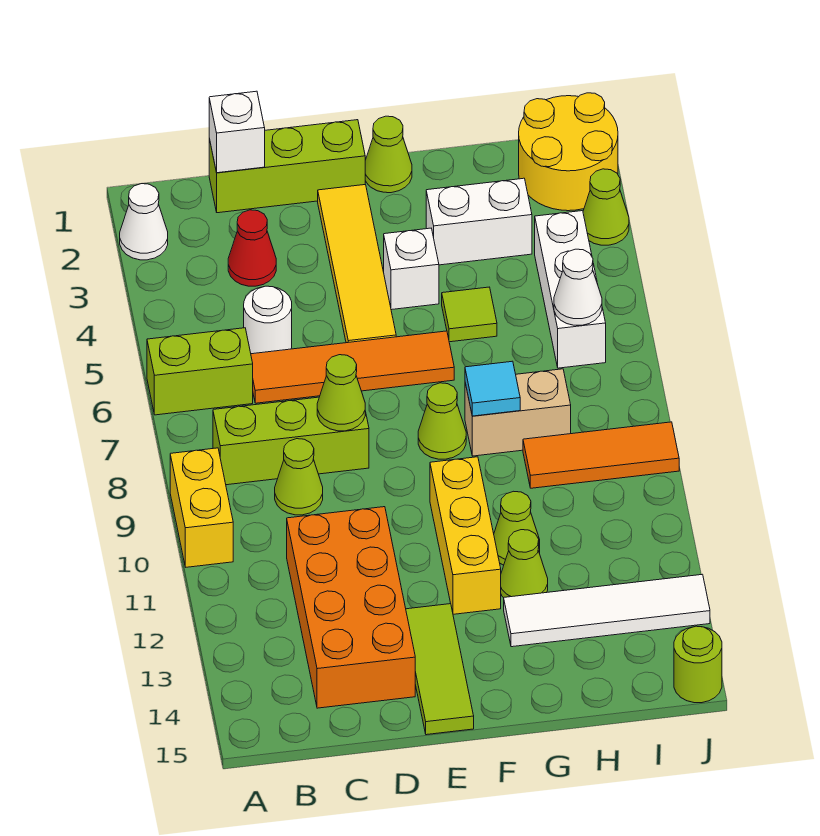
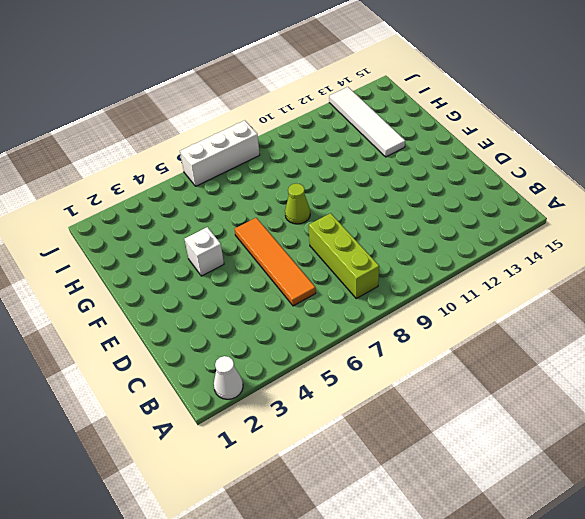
white brick J6:J8 level 1 -> white brick I4:I6 level 1
none -> lime brick A6:B6 level 1
none -> yellow brick A9:A10 level 1
none -> lime brick C1:E1 level 1
none -> red cone C3 level 1

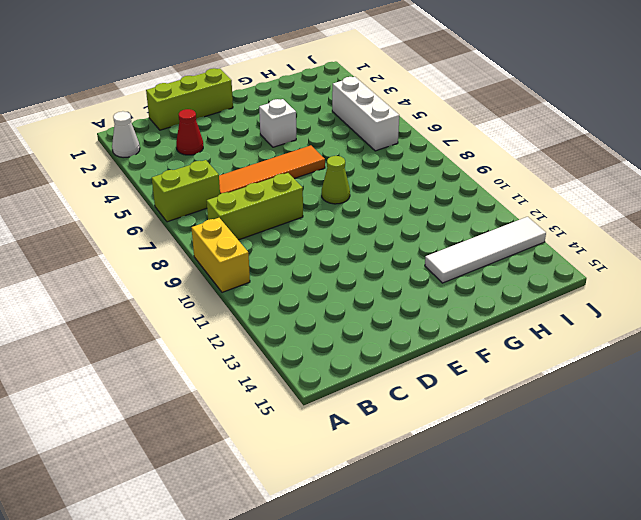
none -> white round brick C5 level 1
none -> lime cone C9 level 1
none -> orange brick C11:D14 level 1
none -> yellow tile E2:E5 level 1

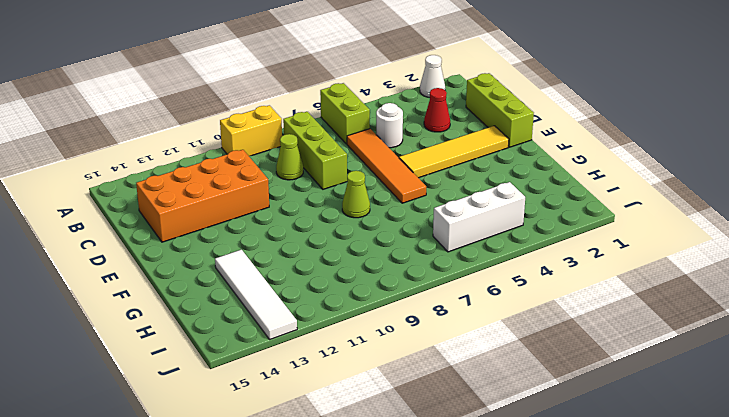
none -> lime tile E13:E15 level 1
none -> lime cone F1 level 1
none -> white brick F4 level 1
none -> yellow brick F10:F12 level 1

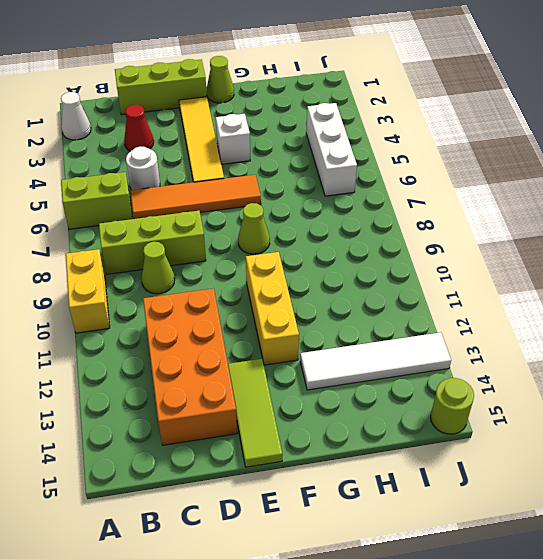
none -> white brick G3:H3 level 1
none -> lime tile G5 level 1
none -> tan brick G8:H8 level 1
none -> lime cone G11 level 1

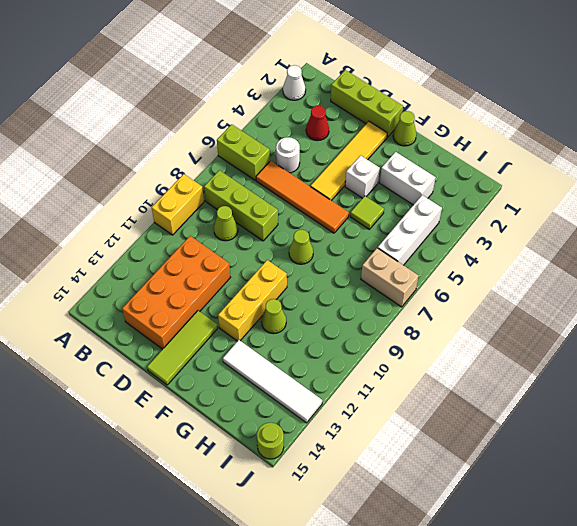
tan brick I7:J7 level 1 -> tan brick G8:H8 level 1
none -> lime cone G12 level 1
none -> orange tile H9:J9 level 1
none -> yellow round brick I1:J2 level 1
none -> lime cone J3 level 1

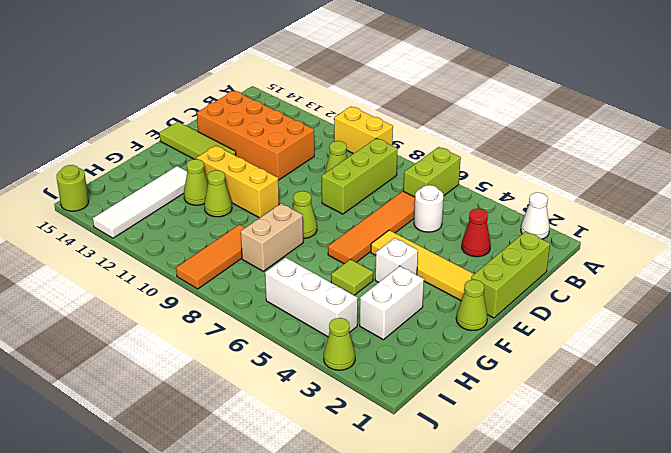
none -> yellow round brick I1:J2 level 1
none -> white brick C1 level 2
none -> lime cone D8 level 2
none -> cyan tile G8 level 2

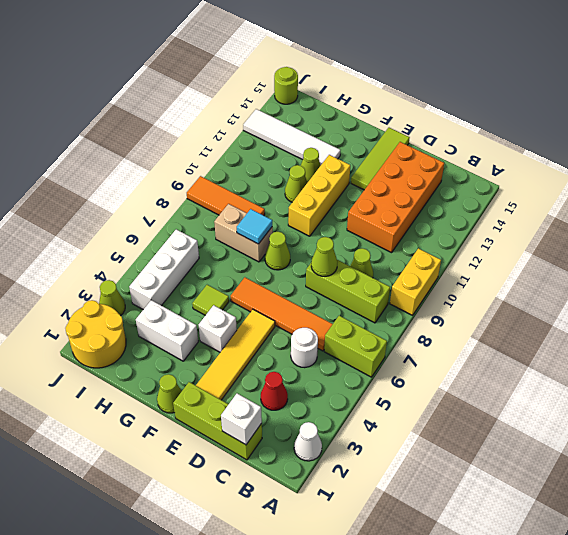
none -> white cone I6 level 2

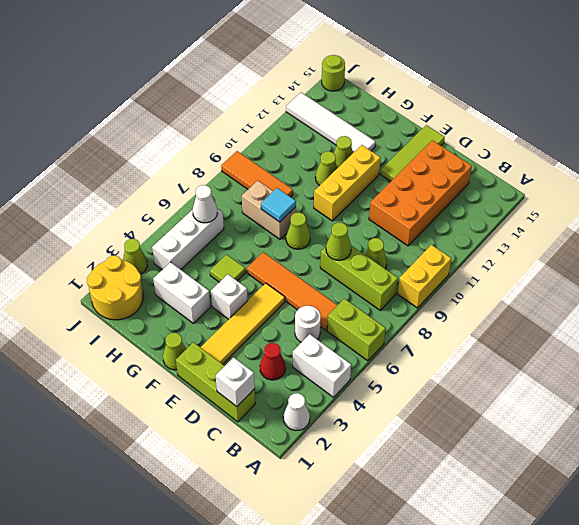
white brick A4:B4 level 1 -> none

